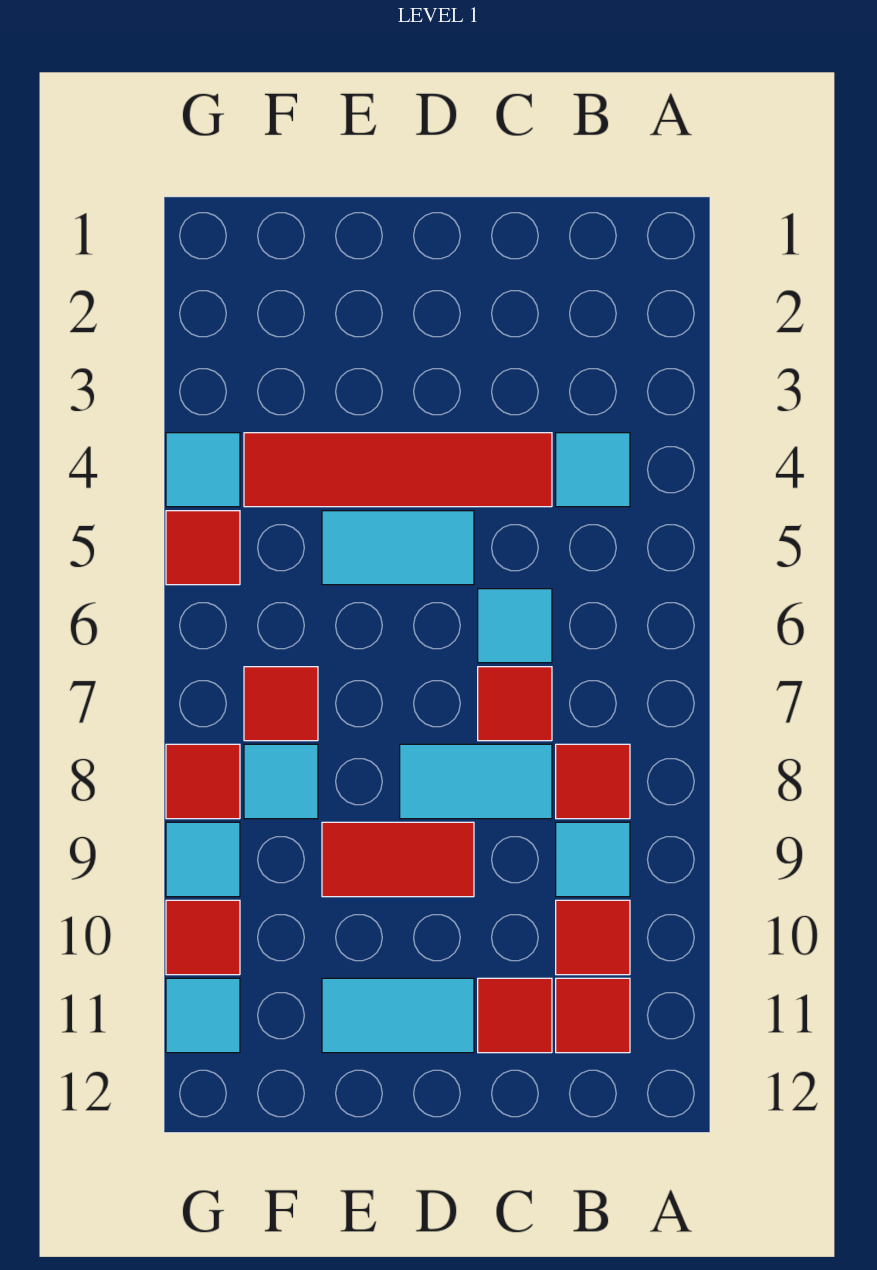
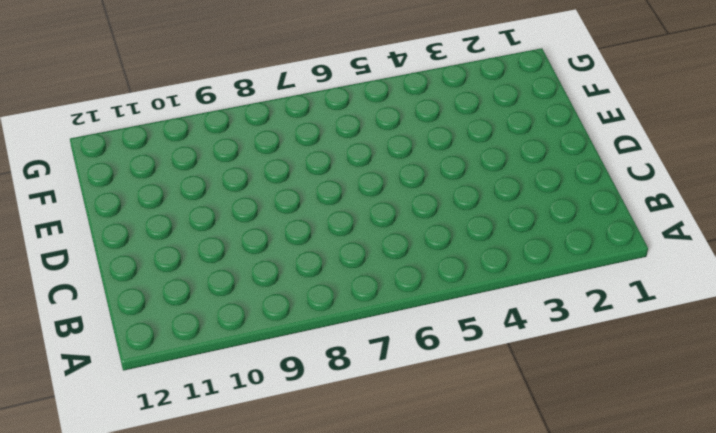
none -> cyan tile B4 level 1
none -> red tile B8 level 1
none -> cyan tile B9 level 1

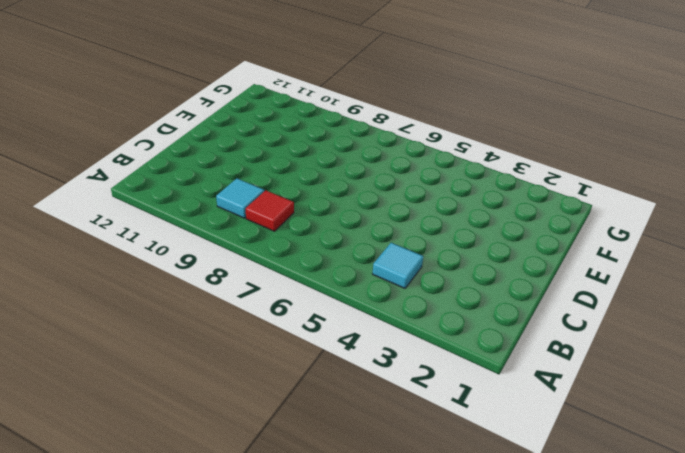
none -> red tile B10 level 1
none -> red tile B11 level 1
none -> red tile C4:F4 level 1

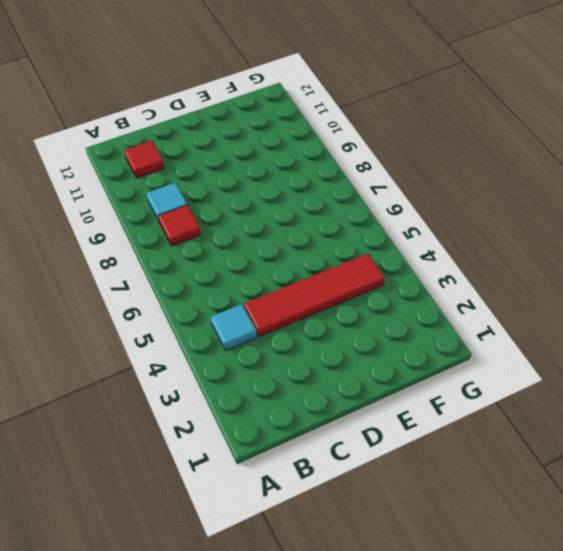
none -> red tile B10 level 1
none -> cyan tile C6 level 1
none -> red tile C7 level 1

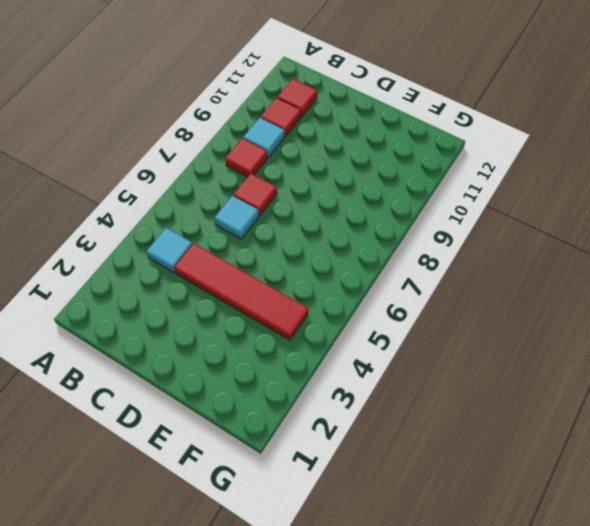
none -> cyan tile C8:D8 level 1
none -> red tile C11 level 1
none -> cyan tile D5:E5 level 1

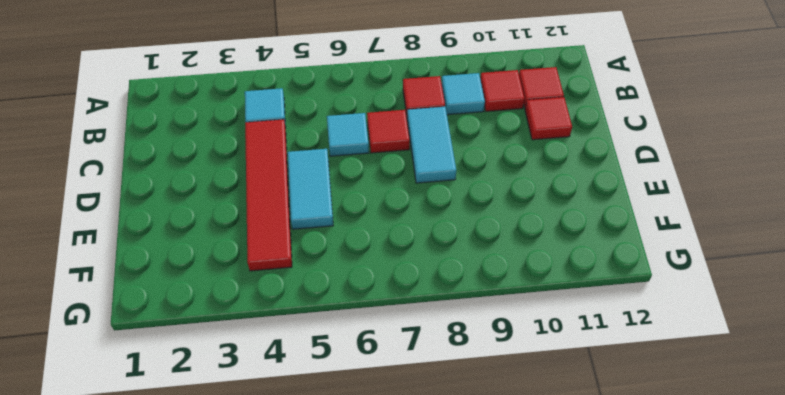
none -> red tile D9:E9 level 1
none -> cyan tile D11:E11 level 1
none -> red tile F7 level 1

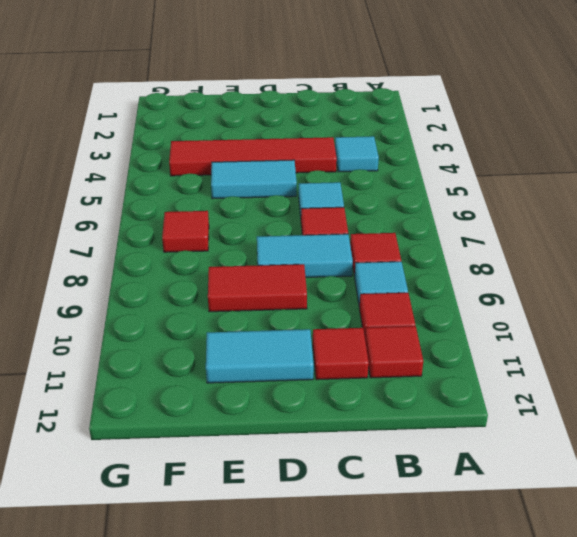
none -> cyan tile F8 level 1
none -> cyan tile G4 level 1
none -> red tile G5 level 1

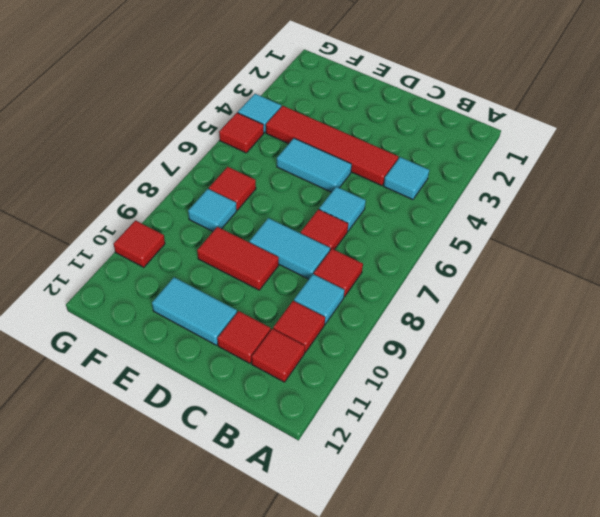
none -> red tile G8 level 1
none -> cyan tile G9 level 1
none -> cyan tile G11 level 1

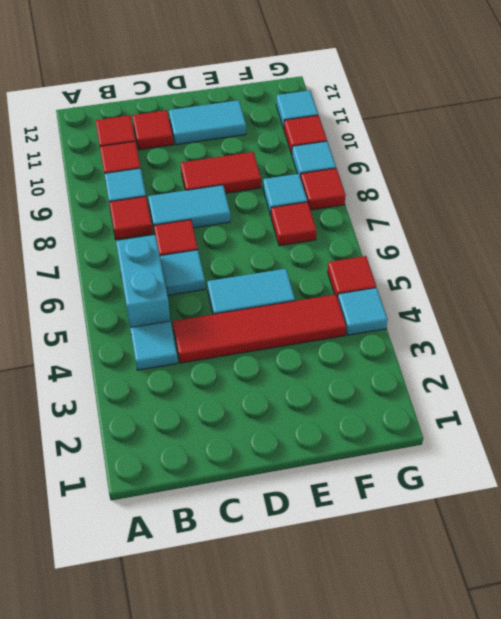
cyan brick B5:B6 level 1 -> none

